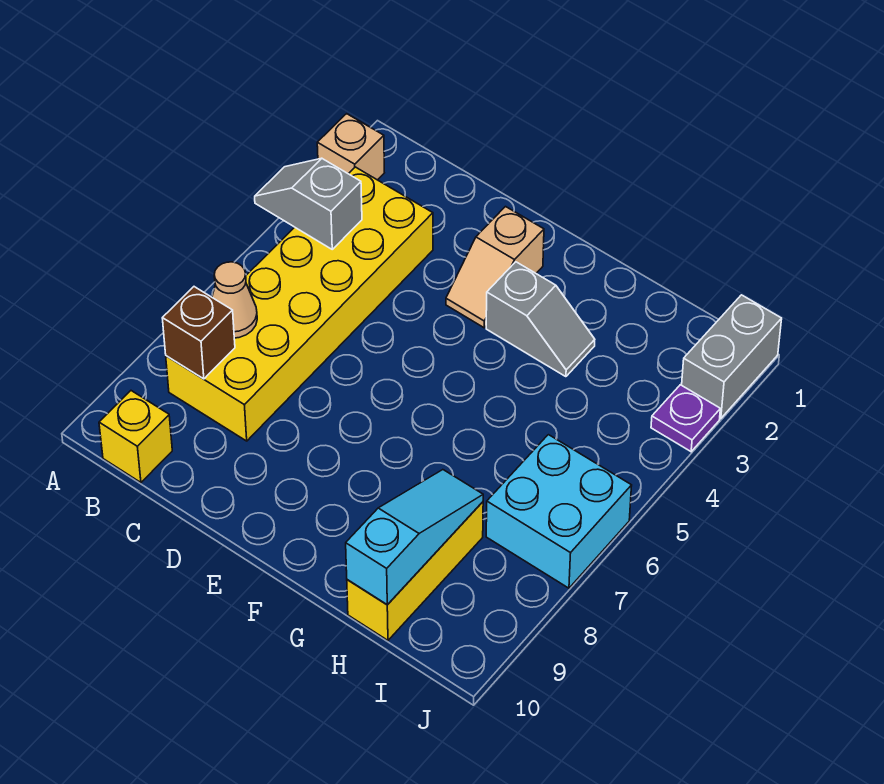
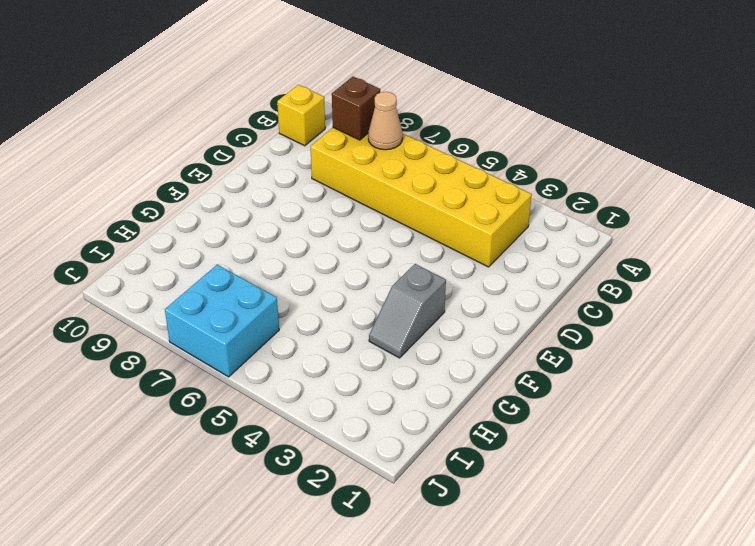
none -> tan brick A2 level 1
none -> tan slope E2:E3 level 1 top 2
none -> yellow brick H8:H10 level 1

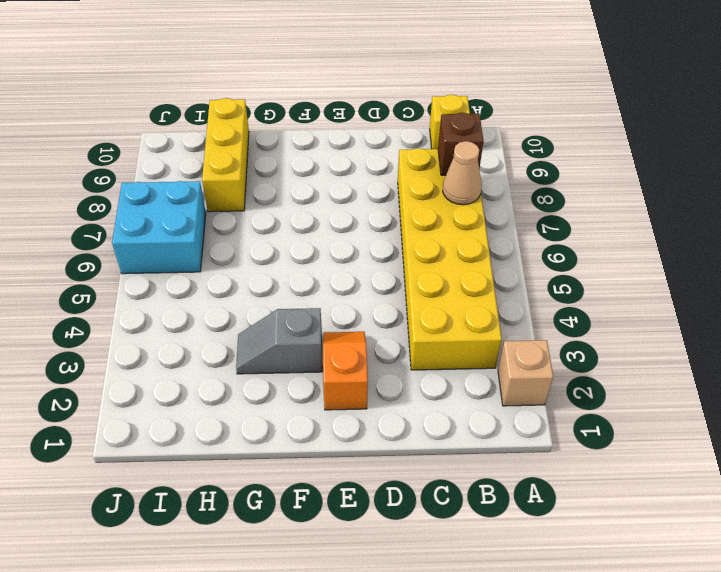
orange slope E2:E3 level 1 top 2 -> tan slope E2:E3 level 1 top 2
none -> grey brick J1:J2 level 1
none -> purple plate J3 level 1
none -> grey slope A4:B4 level 2 top B

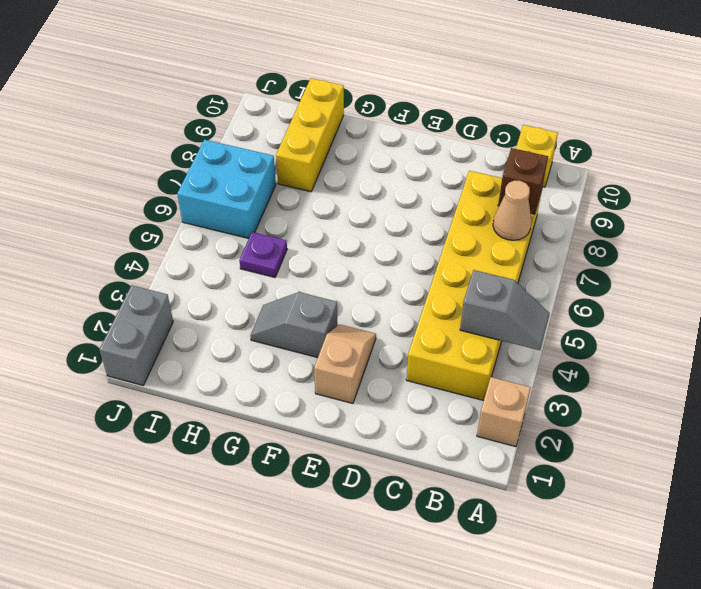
purple plate H5 level 1 -> purple plate J3 level 1
none -> cyan slope H8:H10 level 2 top 10

